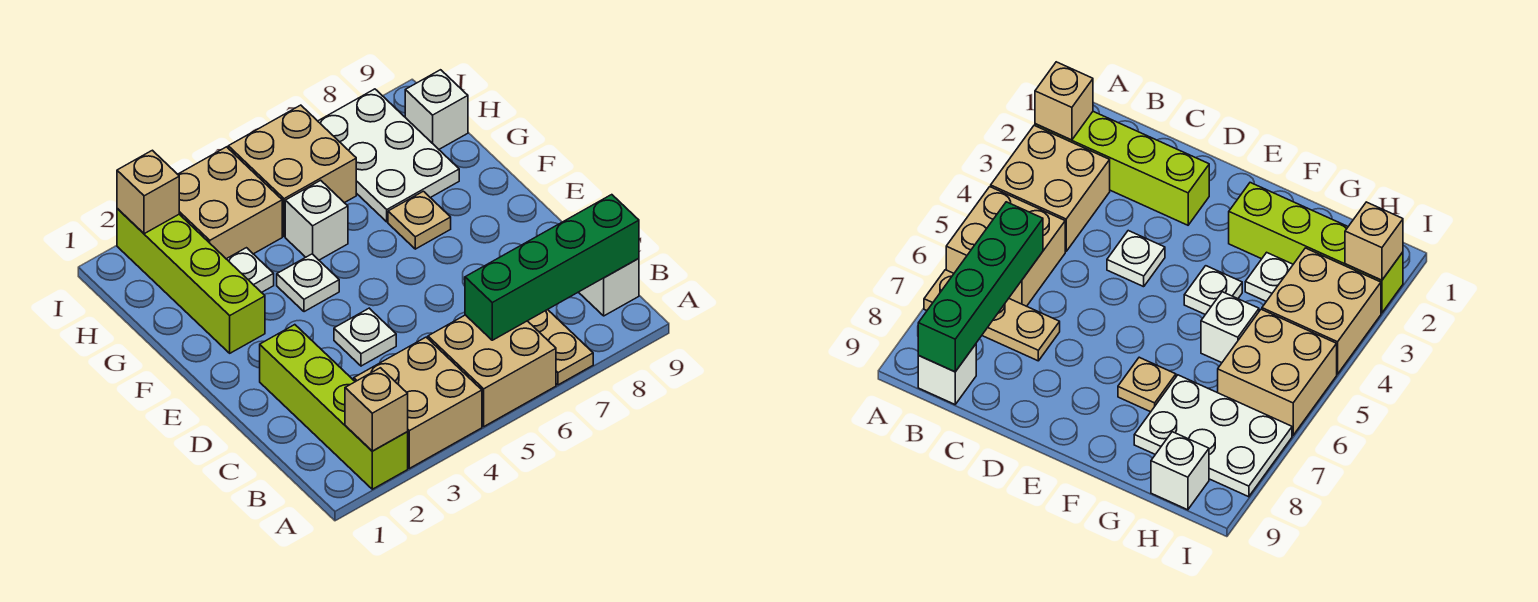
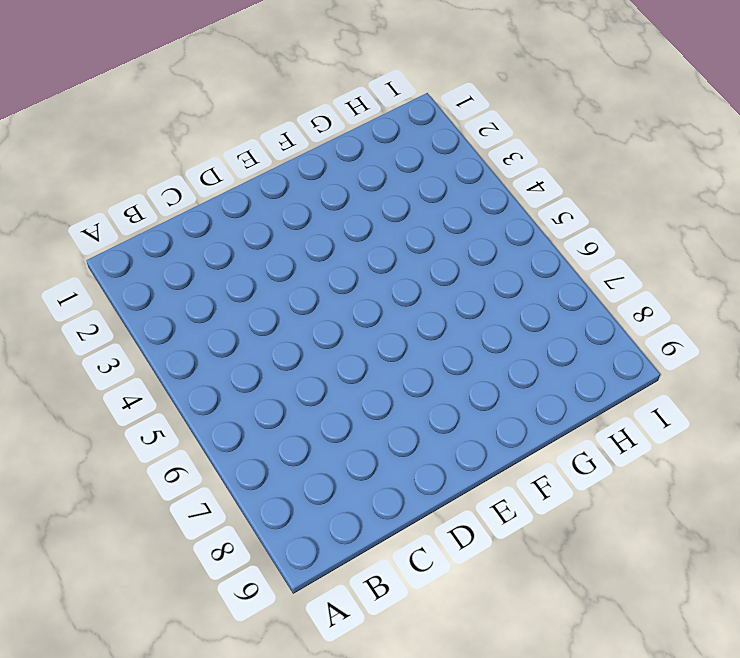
none -> lime brick A2:D2 level 1
none -> tan brick A3:B4 level 1
none -> tan brick A5:B6 level 1

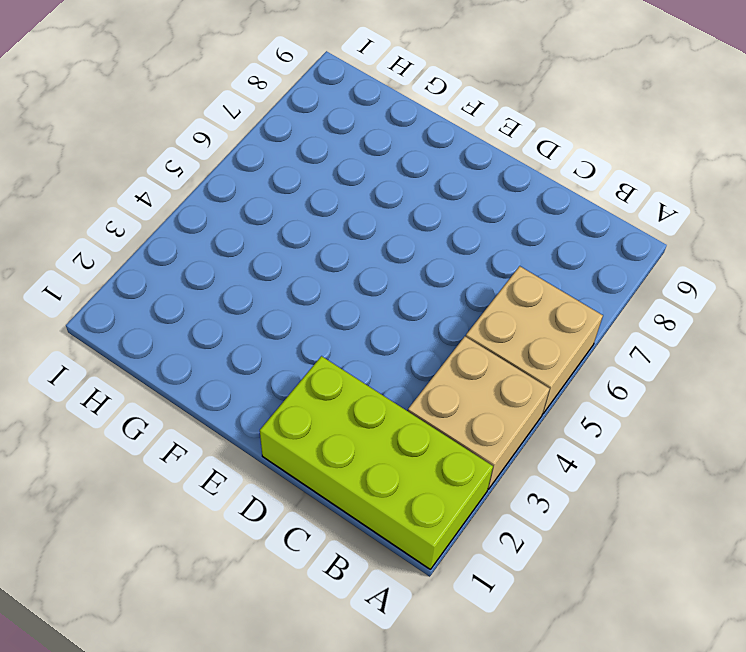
lime brick A1:D2 level 1 -> lime brick A2:D2 level 1
none -> tan plate A7:C7 level 1
none -> white brick B9 level 1
none -> white plate D4 level 1

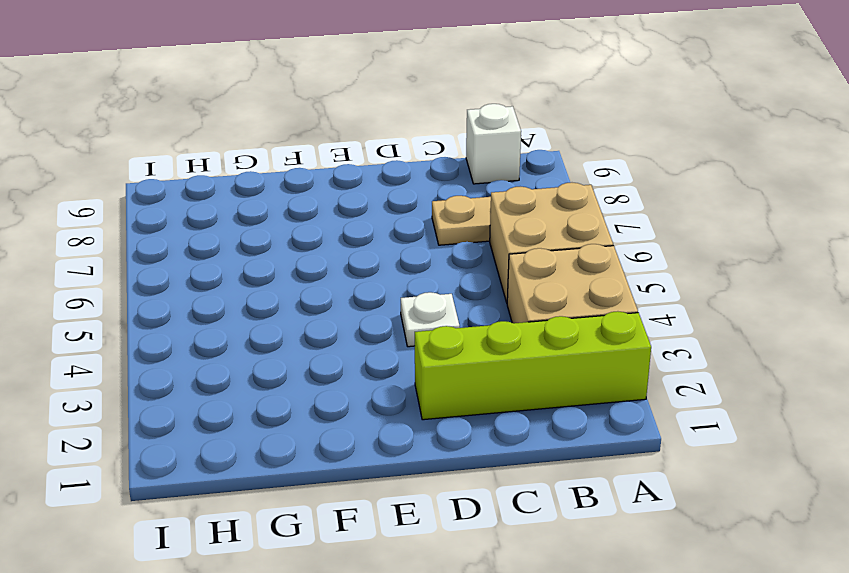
none -> lime brick F2:I2 level 1
none -> white plate F4 level 1
none -> tan plate F7 level 1

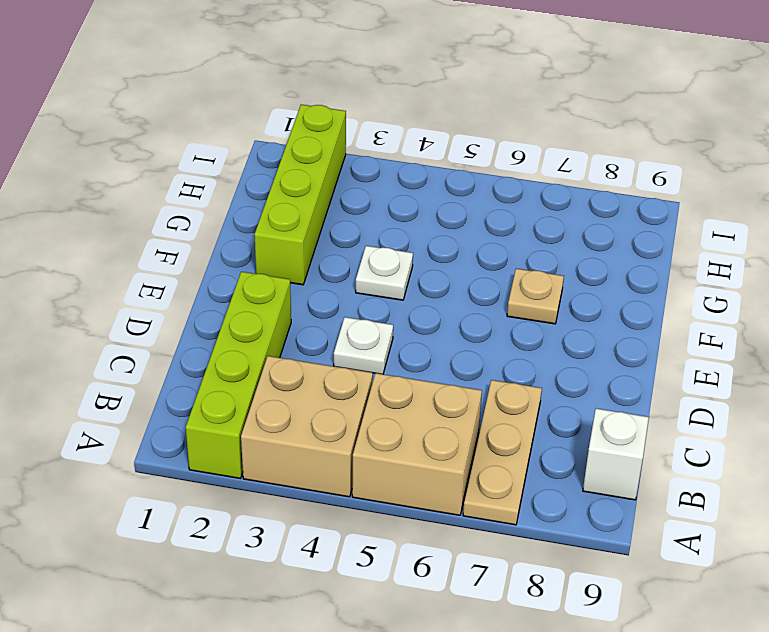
none -> white plate G3 level 1
none -> white brick G5 level 1
none -> white plate G7:I8 level 1

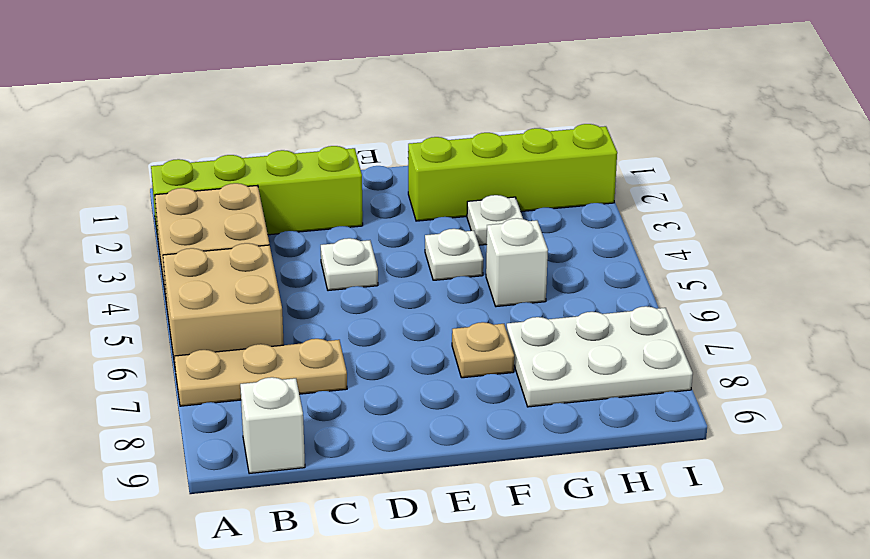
none -> tan brick H3:I4 level 1
none -> tan brick H5:I6 level 1
none -> white brick H9 level 1

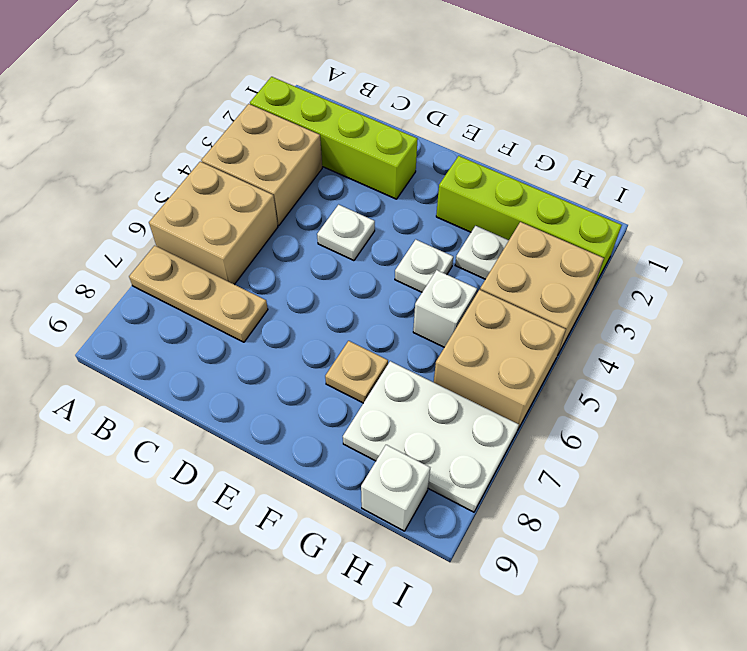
none -> white brick B9 level 1
none -> tan brick A2 level 2
none -> green brick B6:B9 level 2

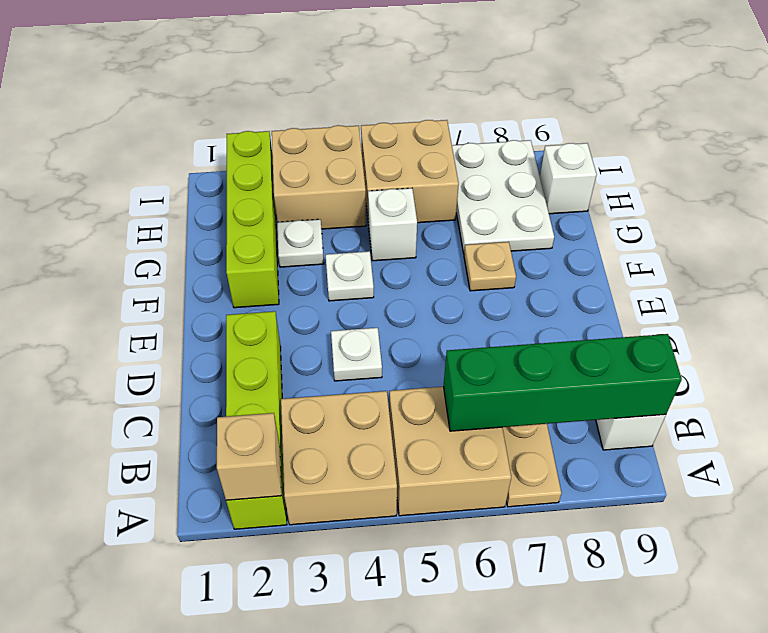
none -> tan brick I2 level 2

